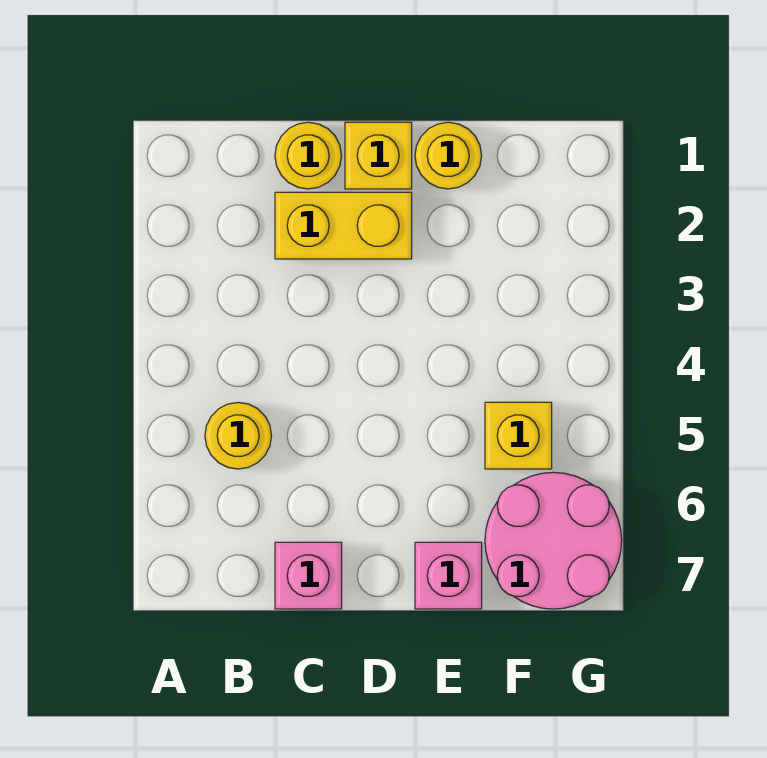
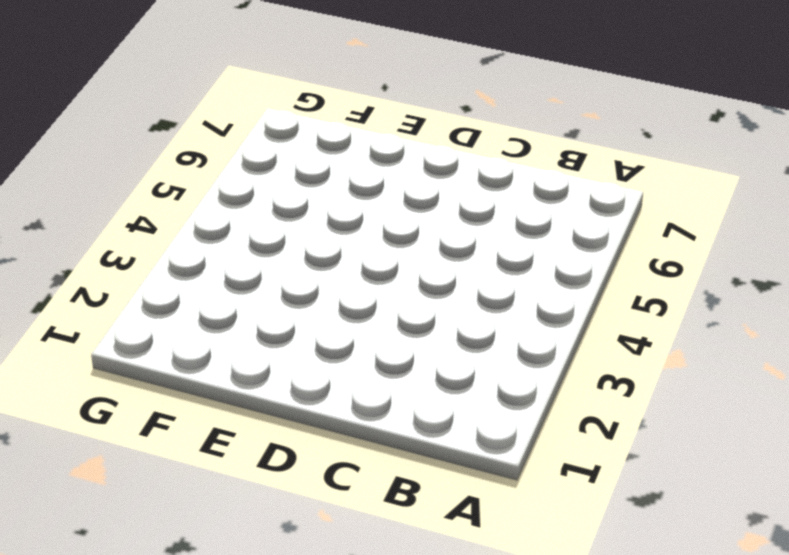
none -> yellow round brick B5 level 1
none -> yellow round brick C1 level 1

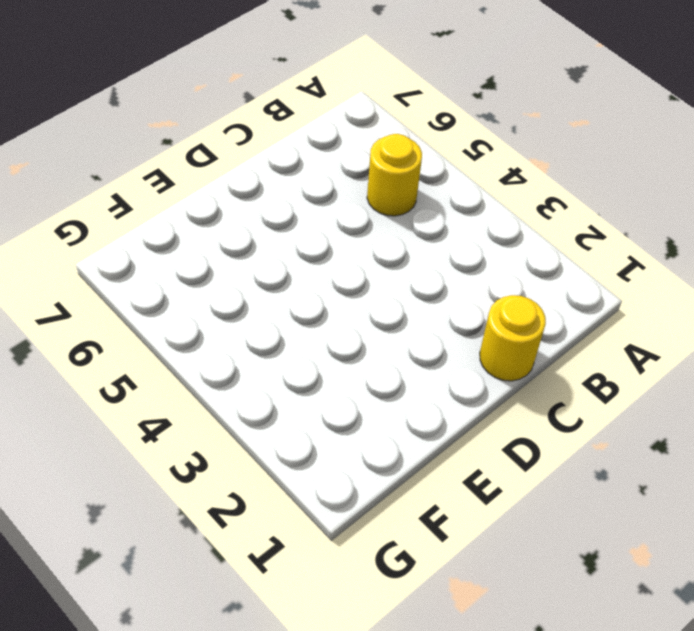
none -> yellow brick C2:D2 level 1
none -> pink brick C7 level 1

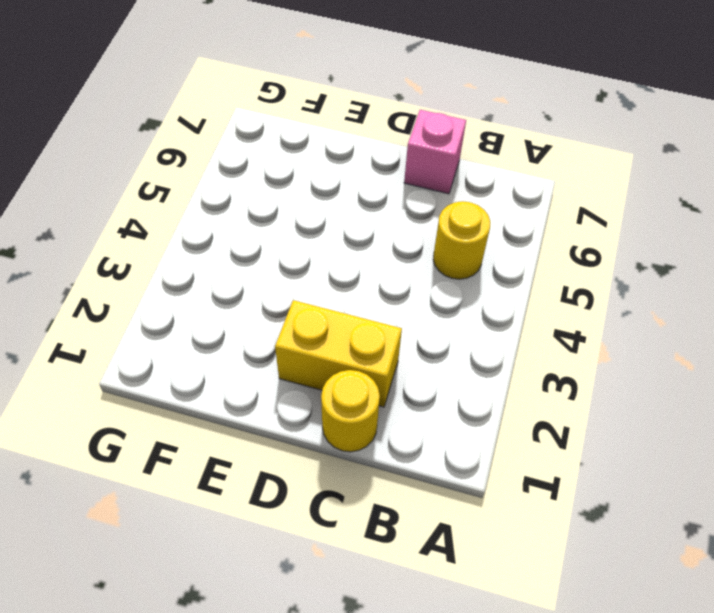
none -> yellow brick D1 level 1
none -> yellow round brick E1 level 1

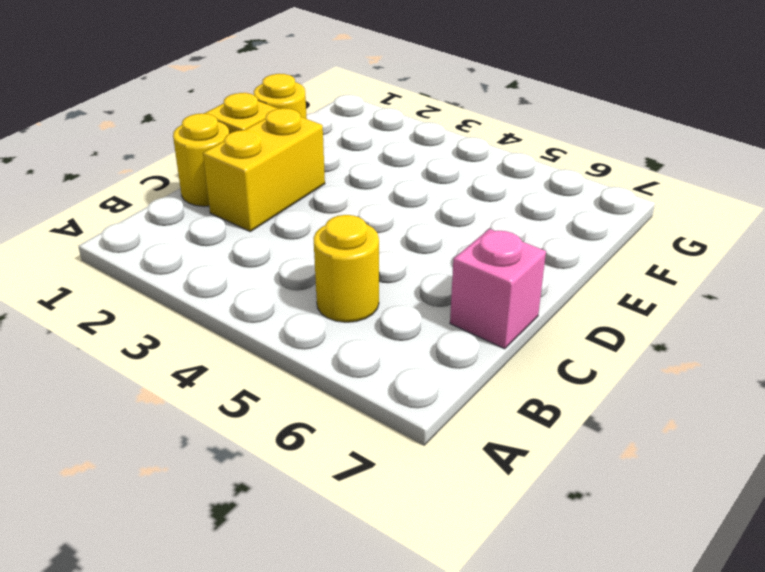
none -> pink brick E7 level 1
none -> yellow brick F5 level 1

